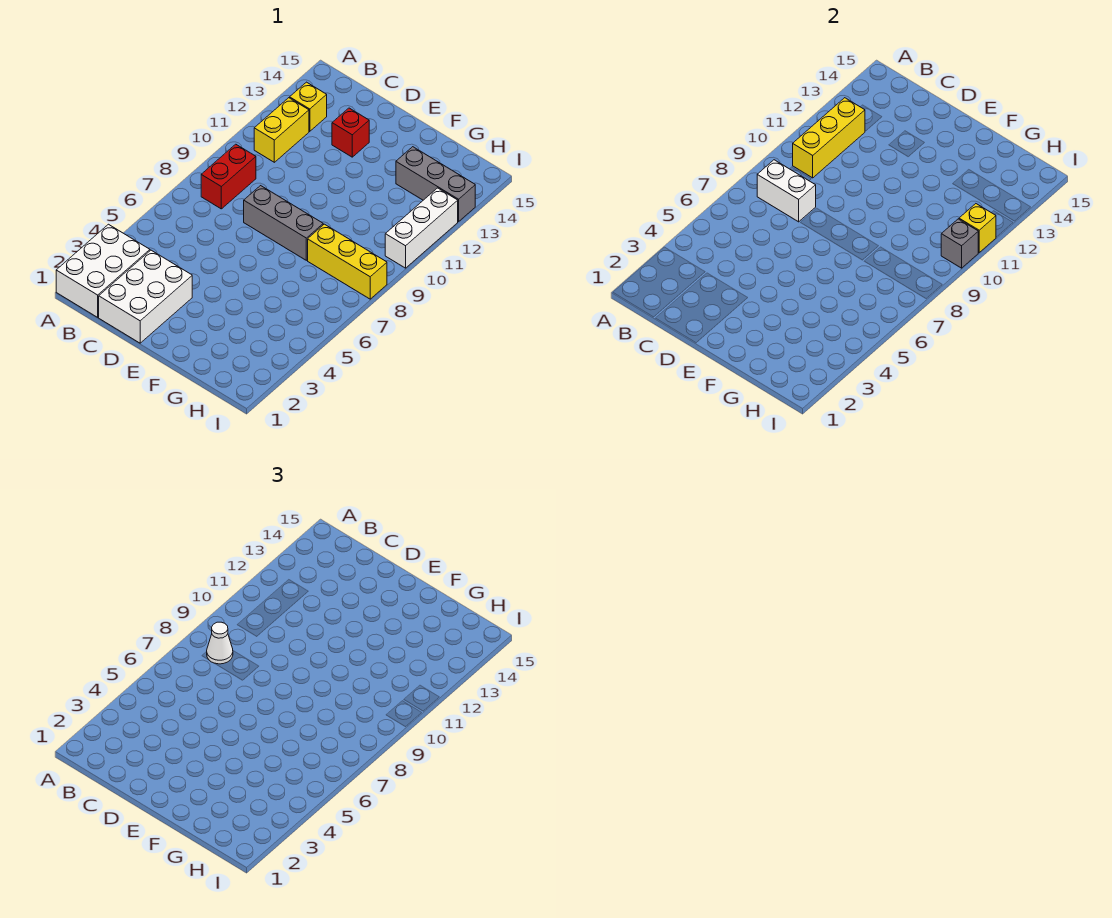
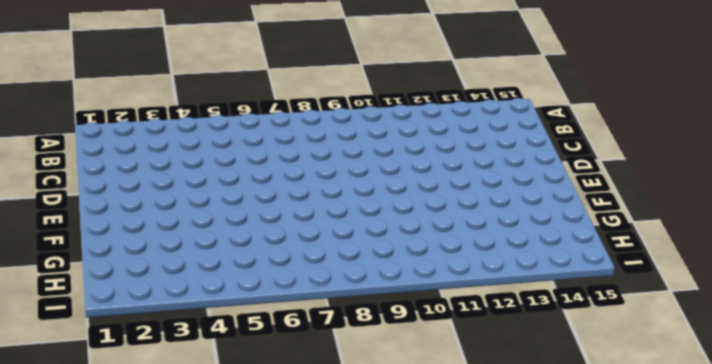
none -> white brick A1:B3 level 1
none -> red brick B8:B9 level 1
none -> yellow brick B11:B12 level 1

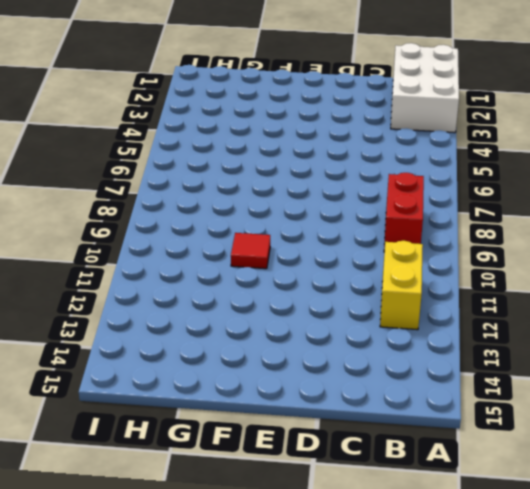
red tile F10 level 1 -> none
none -> yellow brick B13 level 1
none -> white brick C1:D3 level 1
none -> grey brick D8:F8 level 1

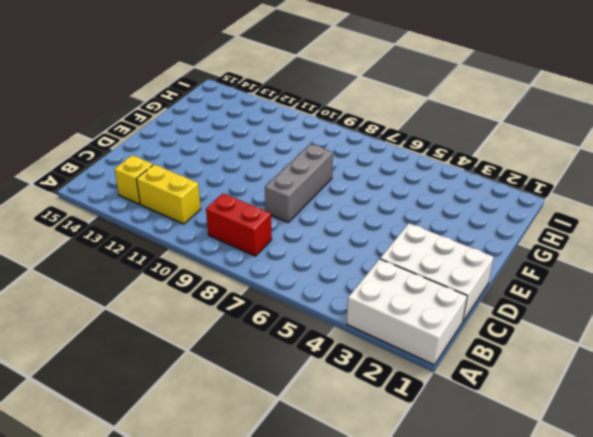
none -> red brick D13 level 1
none -> yellow brick G8:I8 level 1
none -> grey brick G13:I13 level 1

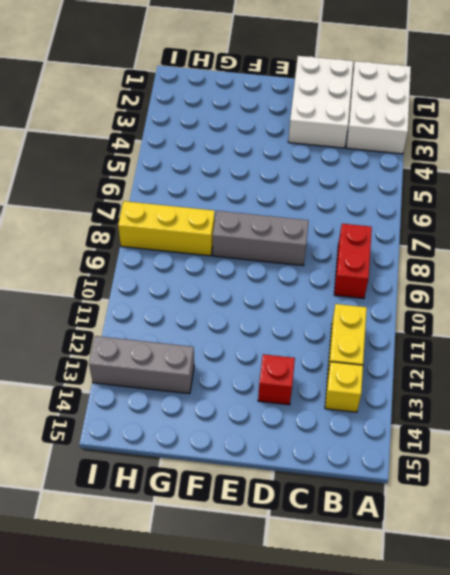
none -> white brick I10:I12 level 1
none -> white brick B8:C8 level 2
none -> yellow brick B10:B12 level 2

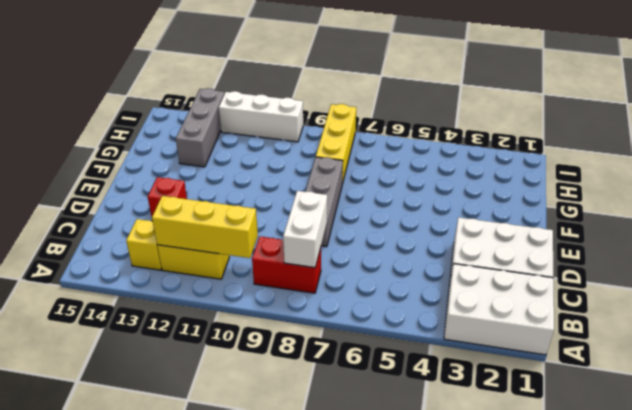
none -> grey brick I10 level 2
none -> yellow brick I11 level 2
none -> white cone B8 level 3

